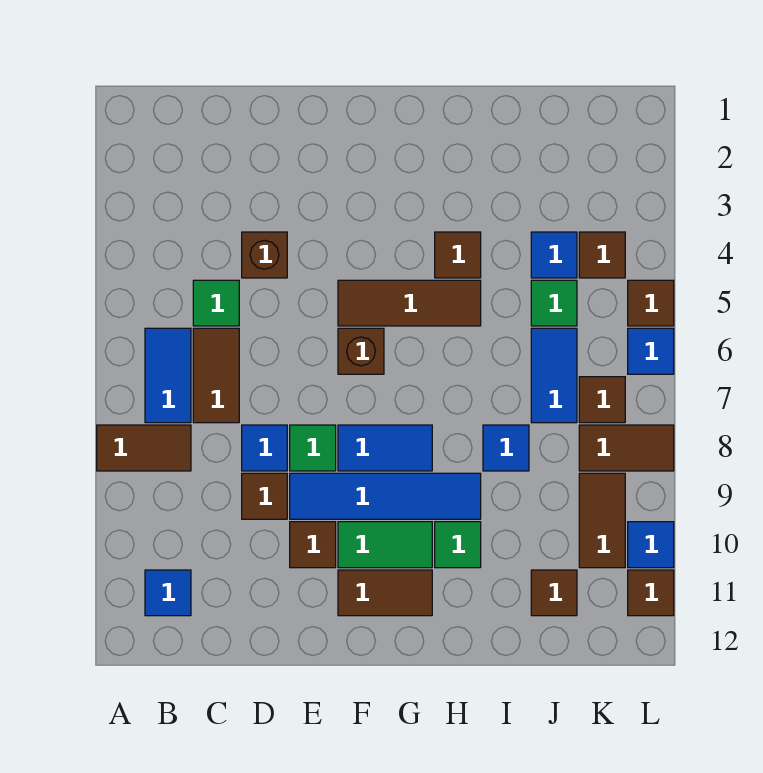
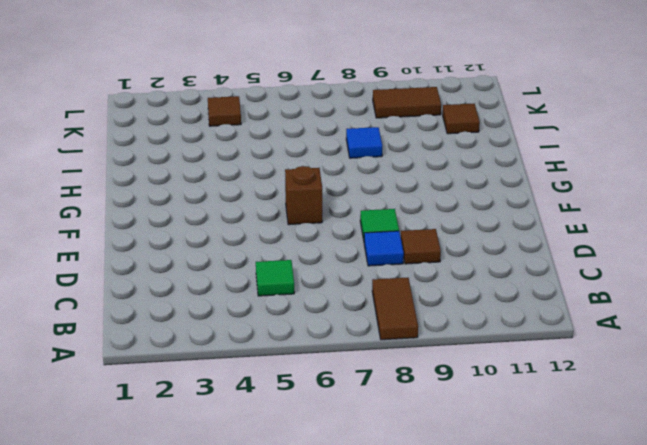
none -> blue tile B6:B7 level 1
none -> blue tile B11 level 1
none -> brown tile C6:C7 level 1
none -> brown brick D4 level 1

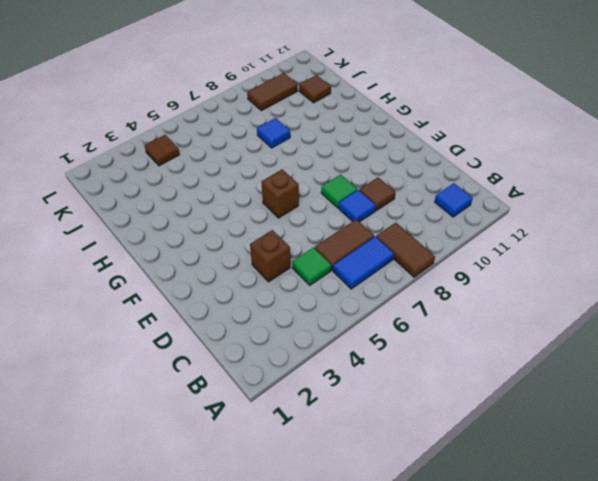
none -> blue tile E9:H9 level 1
none -> brown tile E10 level 1
none -> brown tile F5:H5 level 1
none -> blue tile F8:G8 level 1

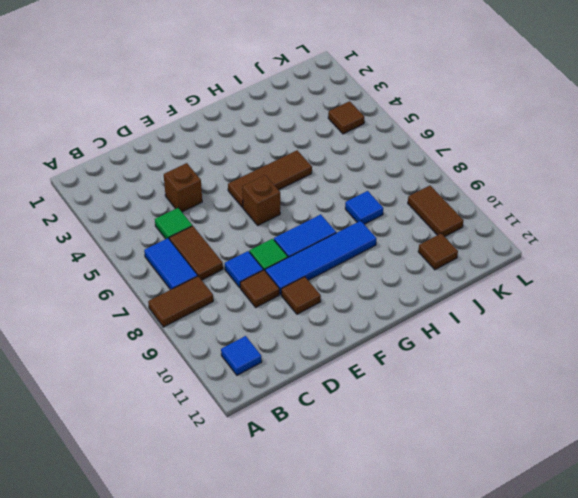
none -> green tile F10:G10 level 1
none -> brown tile F11:G11 level 1
none -> brown tile H4 level 1
none -> green tile H10 level 1

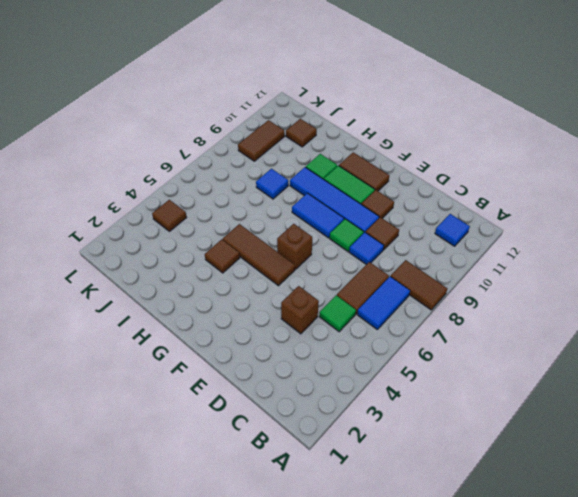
none -> blue tile J4 level 1
none -> green tile J5 level 1
none -> blue tile J6:J7 level 1
none -> brown tile K7 level 1

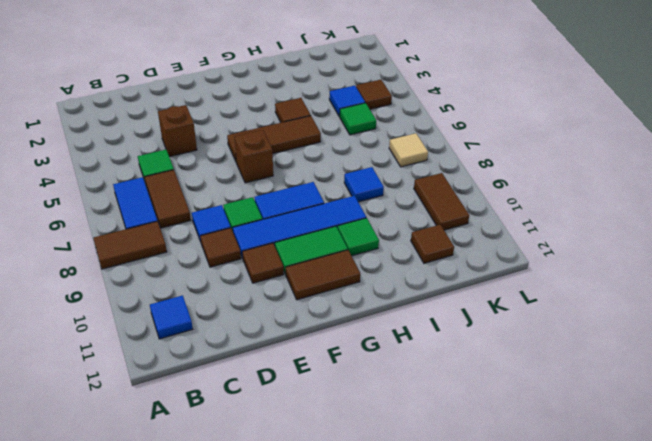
tan tile K7 level 1 -> brown tile K7 level 1
none -> blue tile J6:J7 level 1
none -> brown tile K8:L8 level 1
none -> brown tile L5 level 1
none -> blue tile L6 level 1

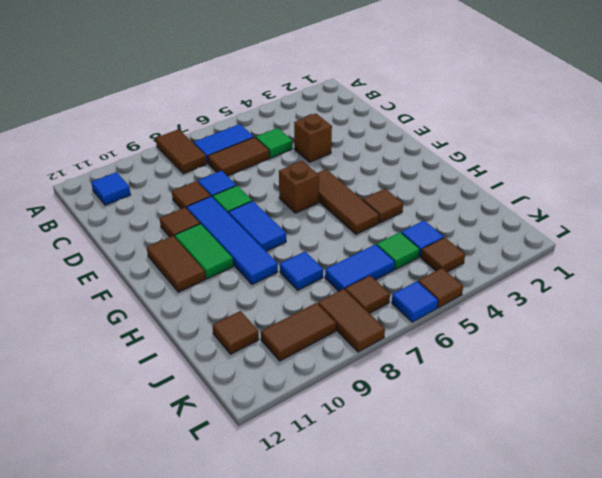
none -> green tile H10 level 1
none -> blue tile L10 level 1
none -> brown tile L11 level 1

